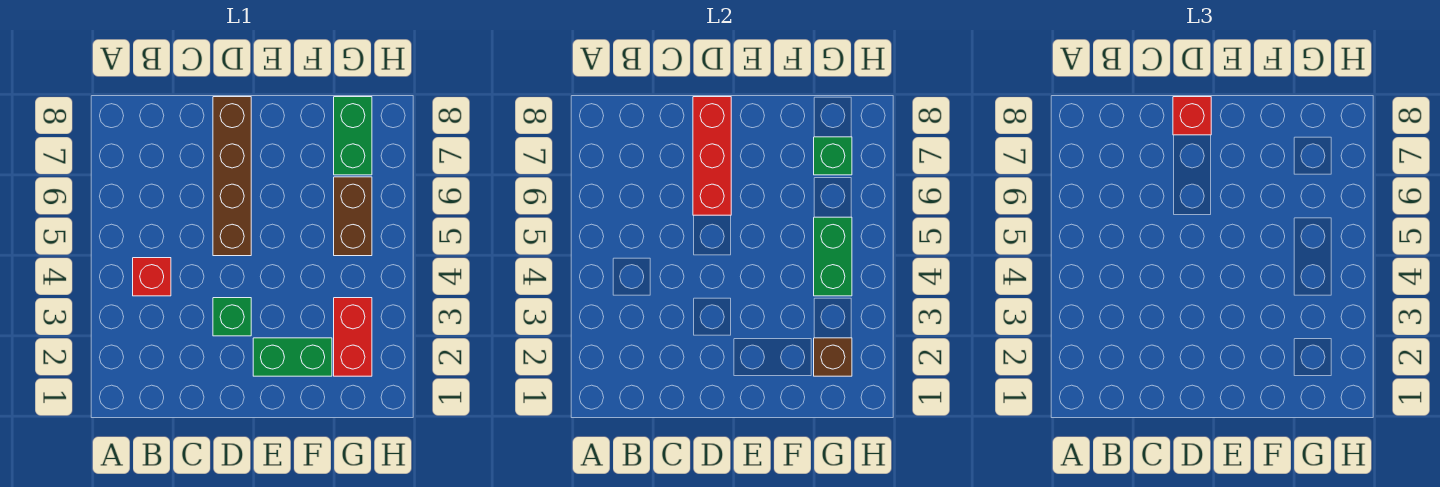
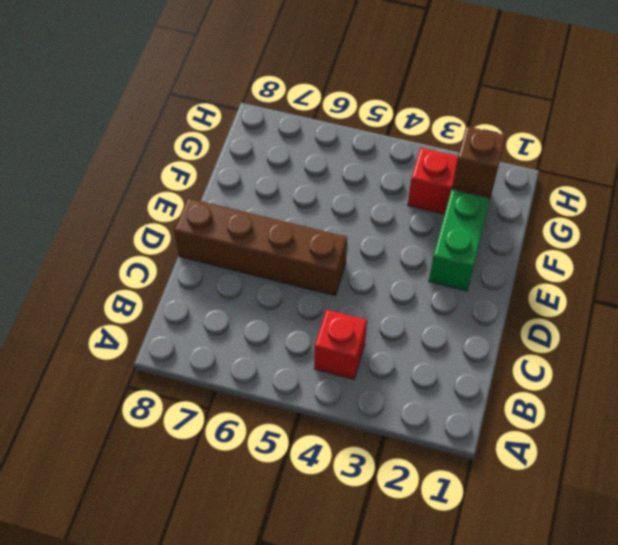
none -> green brick D3 level 1
none -> brown brick G5:G6 level 1
none -> green brick G7:G8 level 1

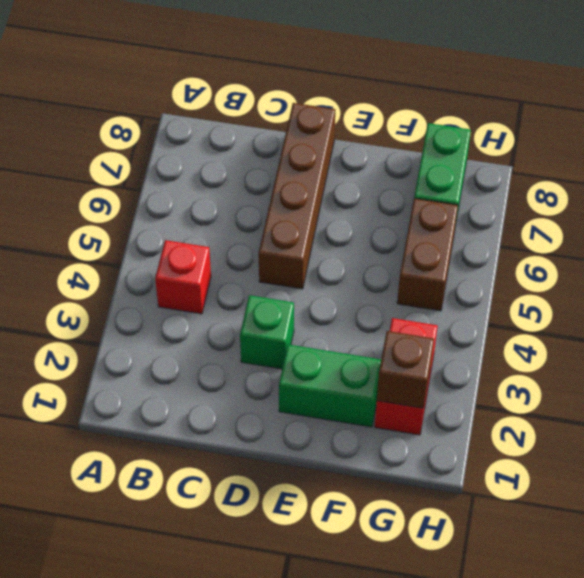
none -> red brick D6:D8 level 2
none -> green brick G4:G5 level 2
none -> green brick G7 level 2

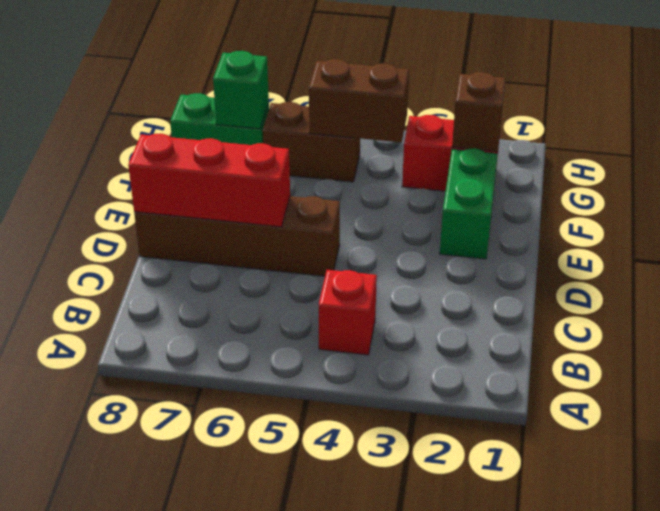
brown brick G4:G5 level 2 -> green brick G4:G5 level 2
none -> green brick D3 level 1
none -> red brick D8 level 3

